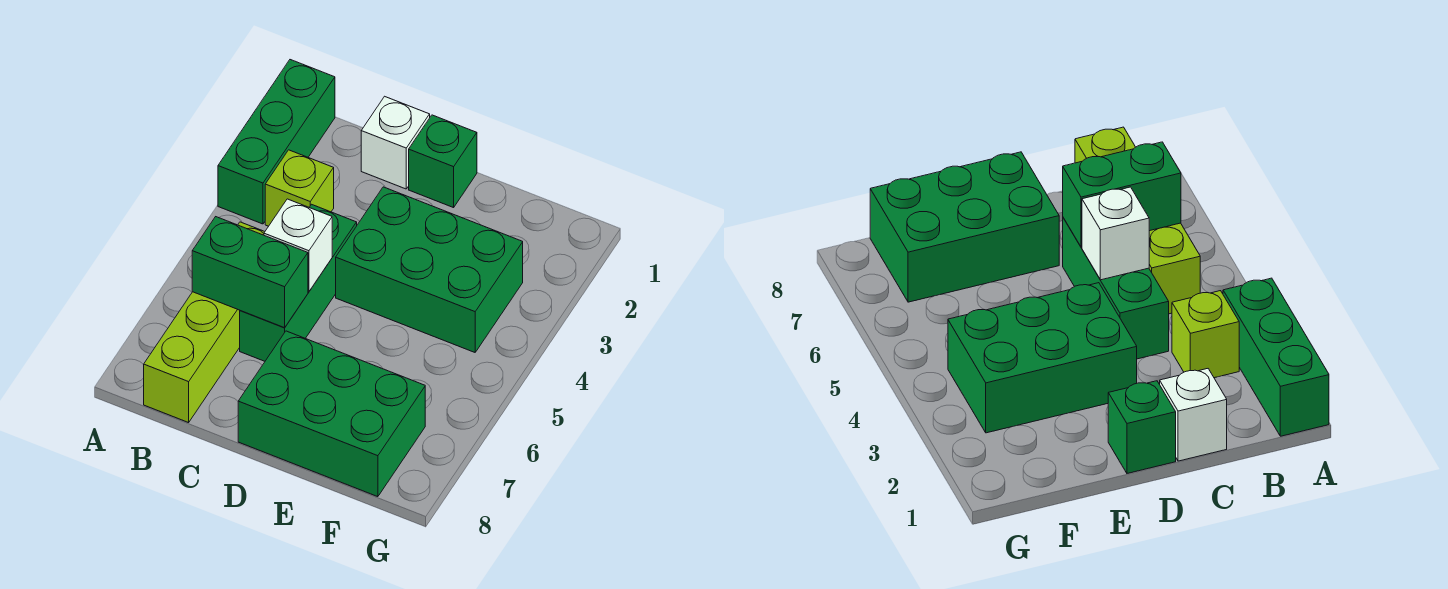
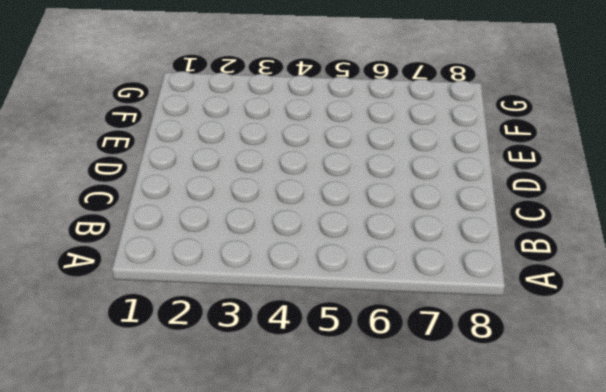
none -> green brick A1:A3 level 1
none -> lime brick B3 level 1

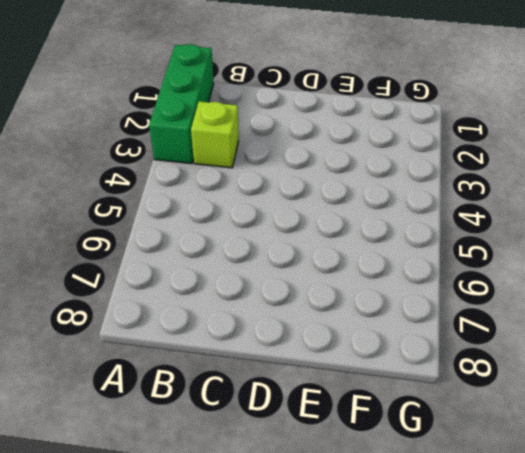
none -> lime brick B5:B8 level 1
none -> white brick C1 level 1

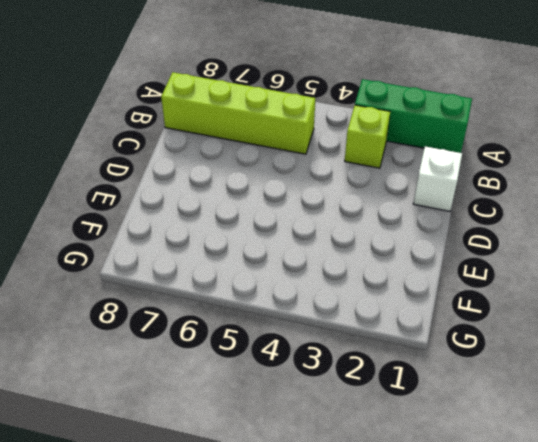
none -> green brick C4:C6 level 1
none -> green brick D1 level 1

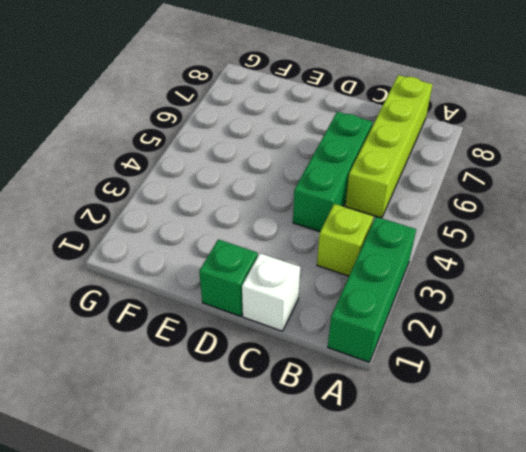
none -> green brick D3:F4 level 1
none -> green brick D7:F8 level 1

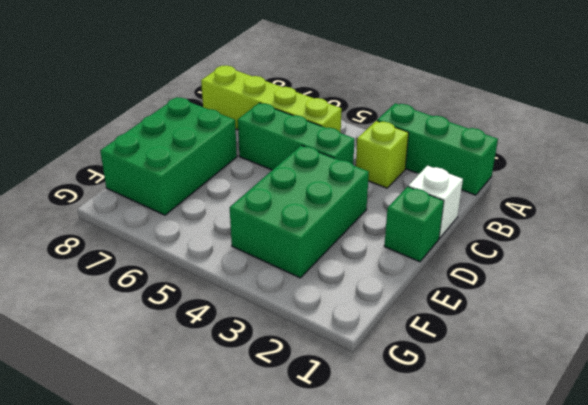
none -> green brick B6:C6 level 2
none -> white brick C5 level 2

